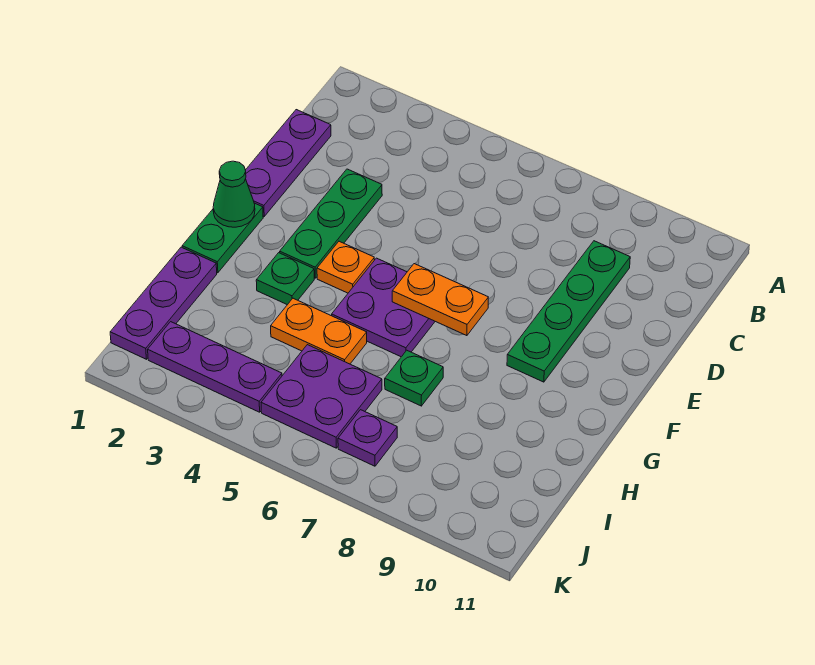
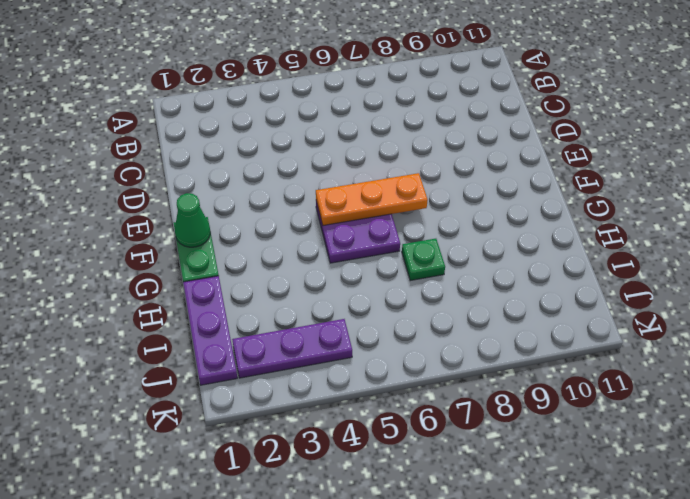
orange plate F5:F7 level 2 -> orange plate F6:F7 level 2
none -> purple plate C1:E1 level 1
none -> green plate C9:F9 level 1
none -> green plate D3:F3 level 1

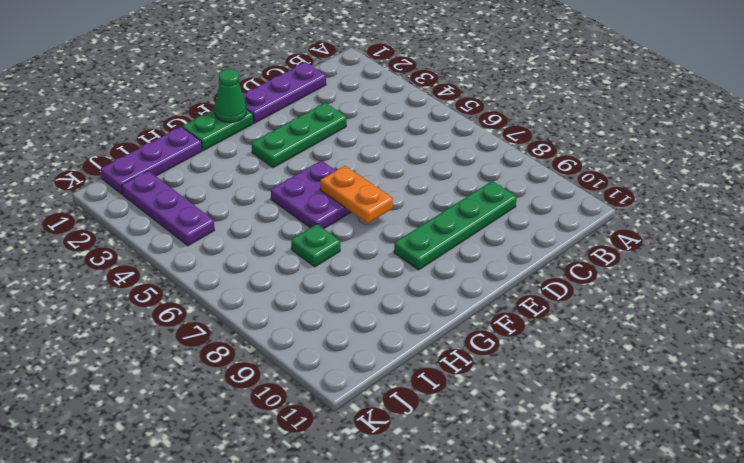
none -> orange plate F4 level 1
none -> green plate G3 level 1
none -> orange plate H4:H5 level 1

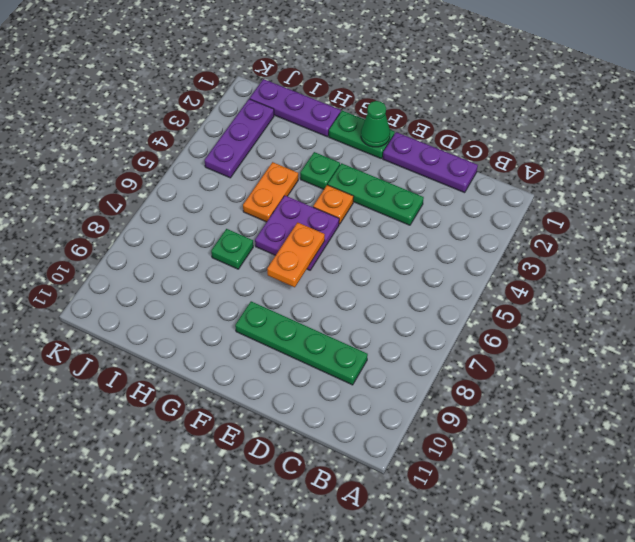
none -> purple plate I5:J6 level 1
none -> purple plate J7 level 1

